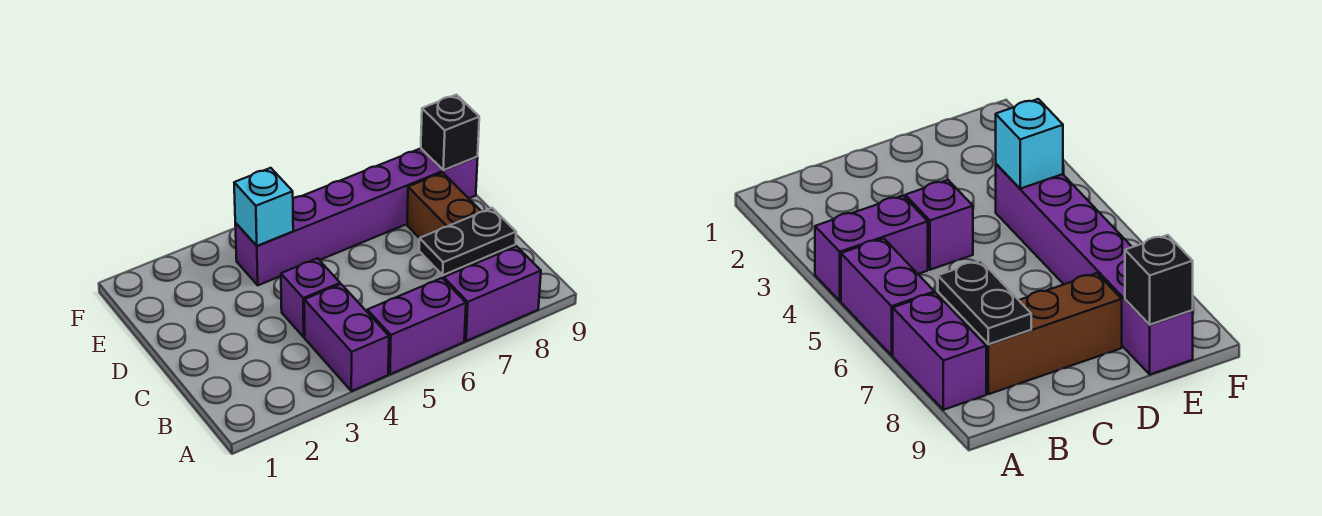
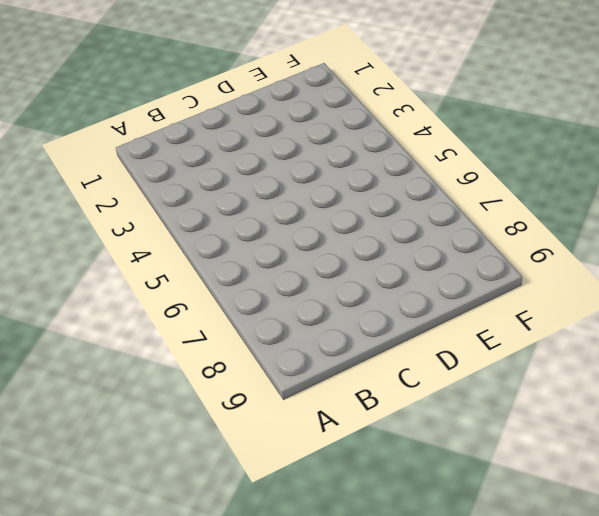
none -> purple brick A4:B4 level 1
none -> purple brick A5:A6 level 1

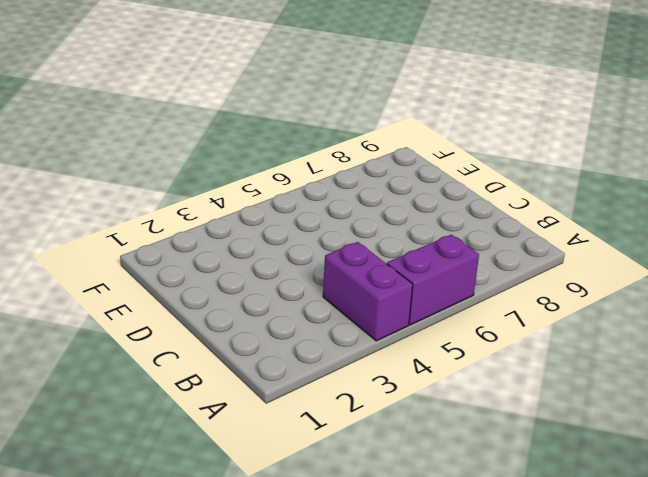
none -> purple brick A7:A8 level 1
none -> brown brick B8:D8 level 1

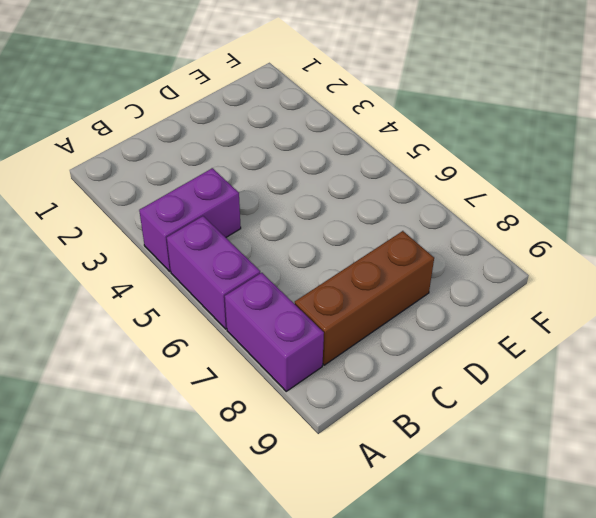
none -> purple brick C4 level 1
none -> purple brick E4:E9 level 1

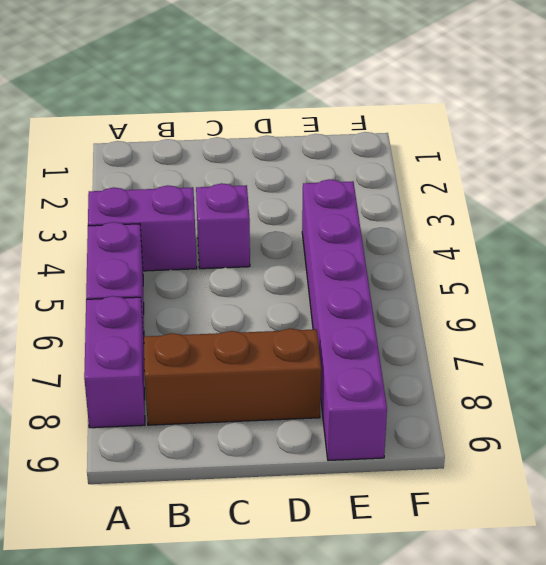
none -> black plate B7:B8 level 2
none -> cyan brick E4 level 2

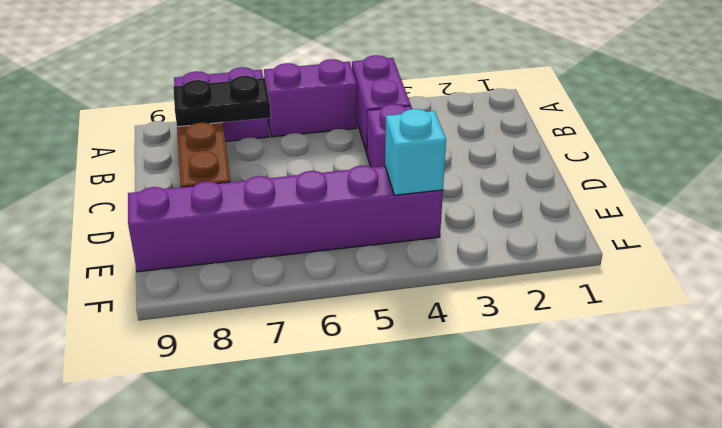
none -> black brick E9 level 2

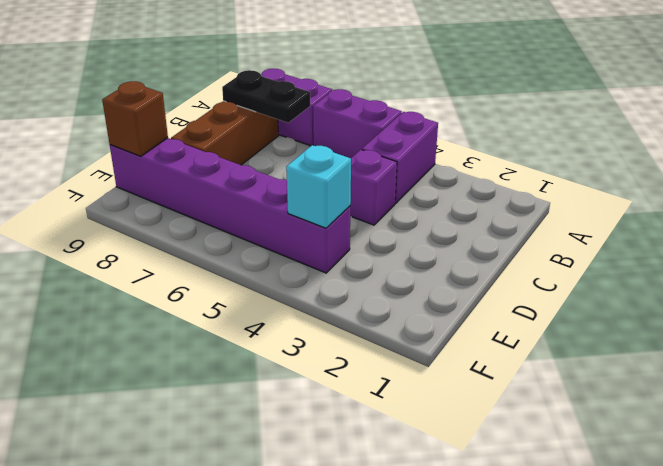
brown brick E9 level 2 -> black brick E9 level 2

